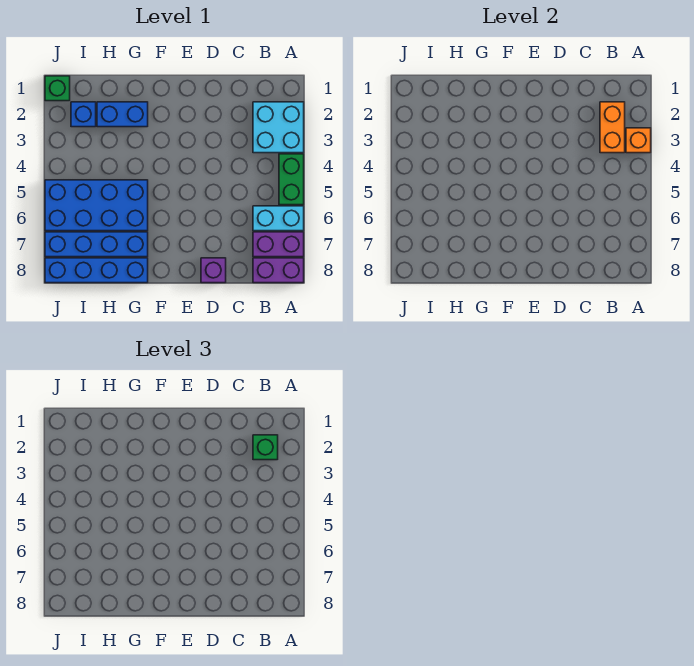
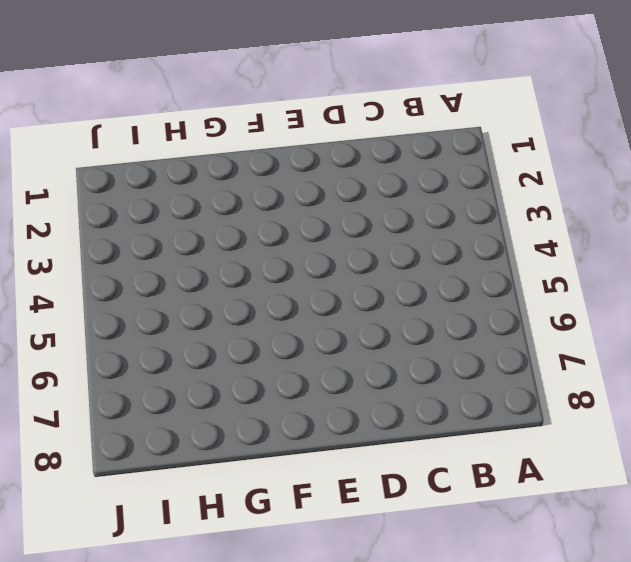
none -> cyan brick A2:B3 level 1
none -> green brick A4:A5 level 1
none -> cyan brick A6:B6 level 1

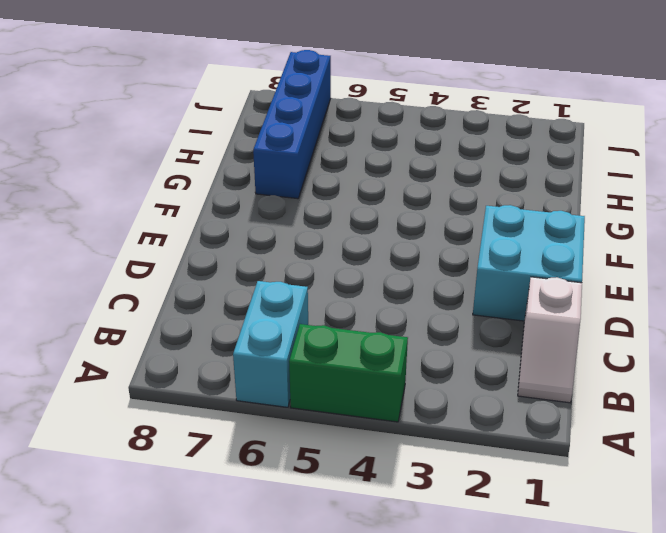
white slope B1:C1 level 1 top C -> none
cyan brick D1:E2 level 1 -> cyan brick A2:B3 level 1
none -> purple brick A7:B7 level 1
none -> purple brick A8:B8 level 1
none -> purple brick D8 level 1

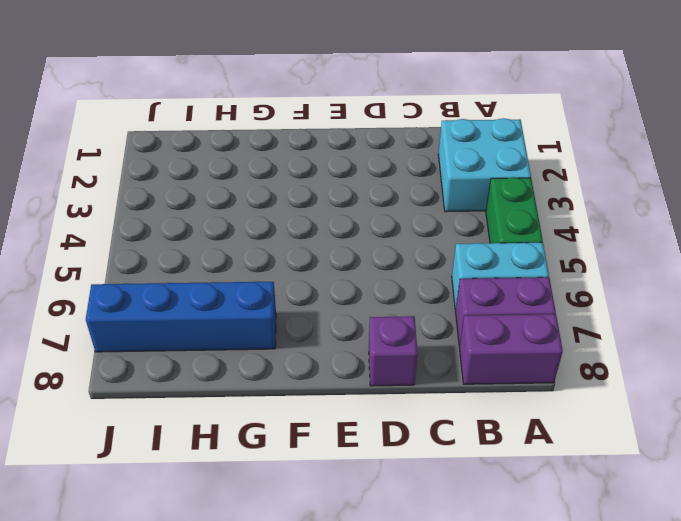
none -> blue brick G2:H2 level 1
none -> blue brick G5:J6 level 1
none -> blue brick G8:J8 level 1

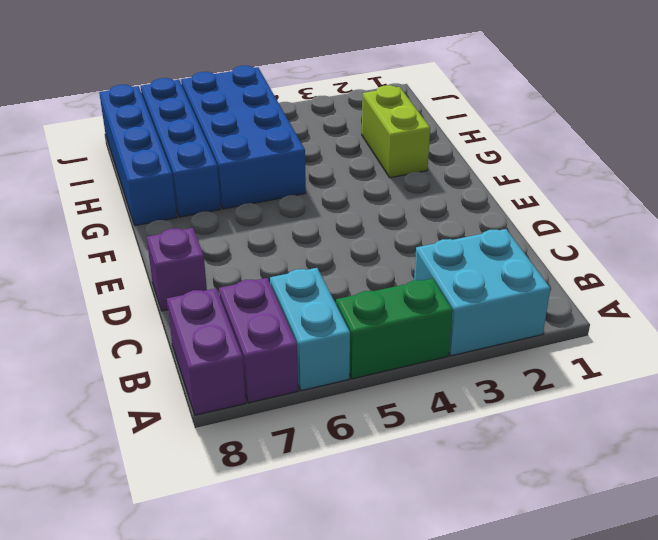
lime brick G2:H2 level 1 -> blue brick G2:H2 level 1
none -> blue brick I2 level 1
none -> green brick J1 level 1
none -> orange brick A3 level 2

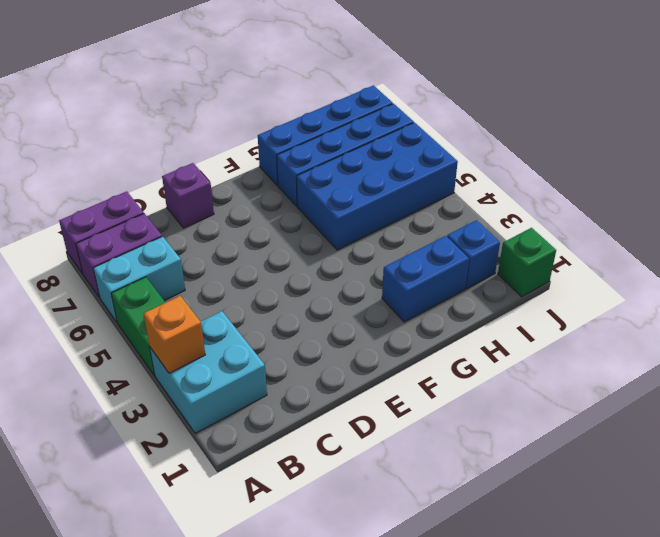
none -> orange brick B2:B3 level 2
none -> green brick B2 level 3

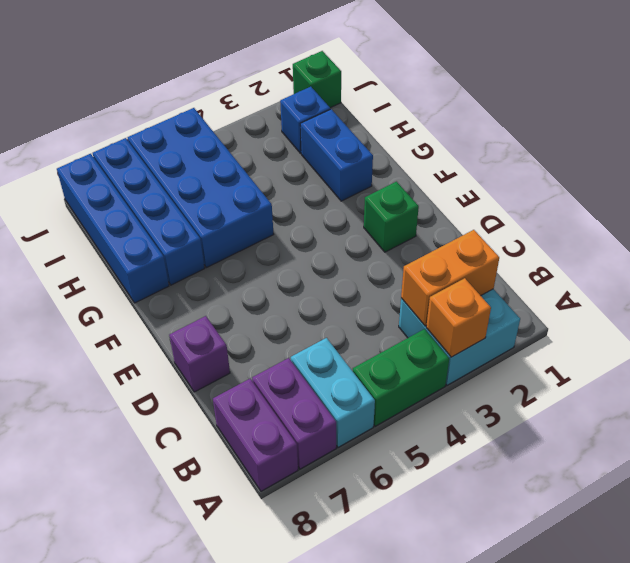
green brick E2 level 1 -> green brick B2 level 3

